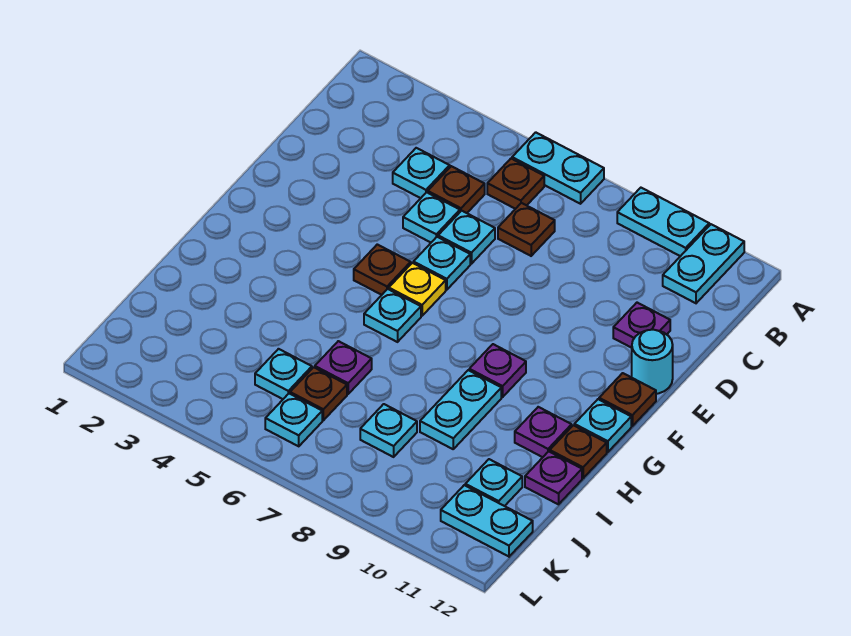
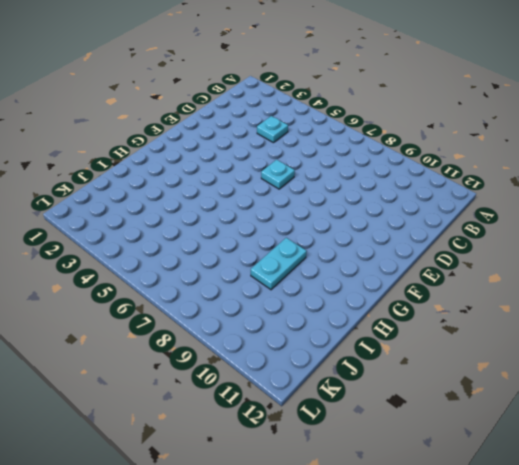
none -> cyan plate A6:A7 level 1
none -> cyan plate A9:A10 level 1
none -> cyan plate A11:B11 level 1

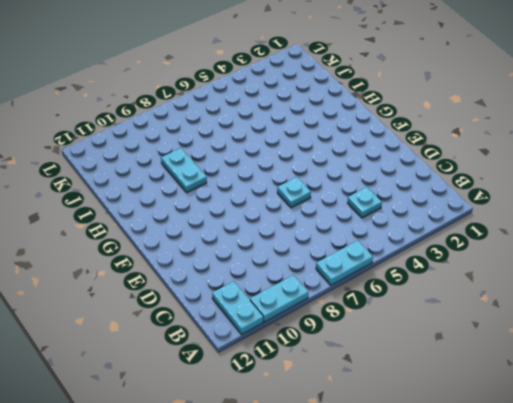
none -> brown plate B6 level 1
none -> brown plate C5 level 1
none -> brown plate C7 level 1

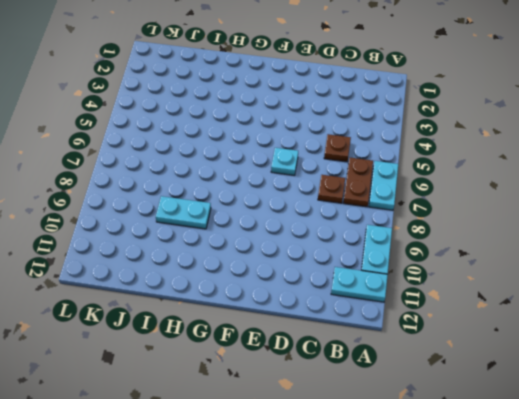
brown plate B6:B7 level 1 -> brown plate B6 level 1
none -> cyan plate C4 level 1
none -> cyan plate D5 level 1
none -> cyan plate D6 level 1

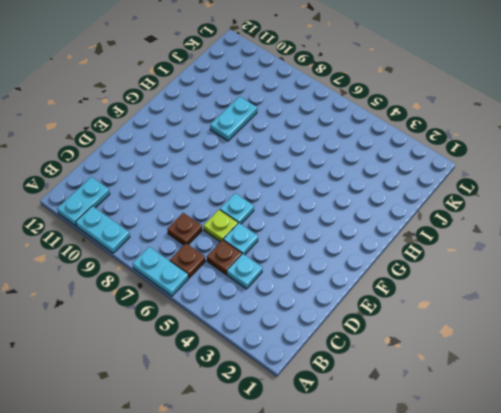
lime plate D6 level 1 -> cyan plate D6 level 1
none -> purple plate D11 level 1
none -> cyan round brick E12 level 1
none -> brown plate F5 level 1

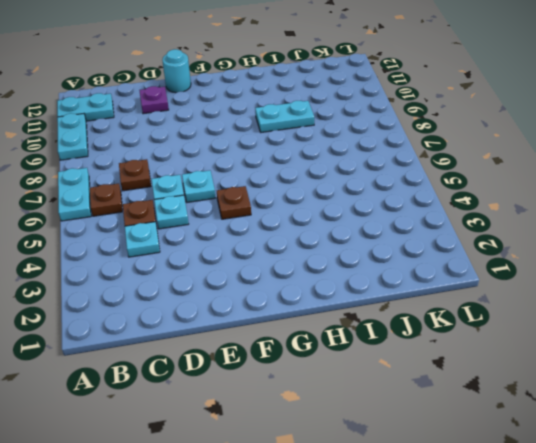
none -> yellow plate F6 level 1
none -> brown plate F12 level 1
none -> cyan plate G6 level 1

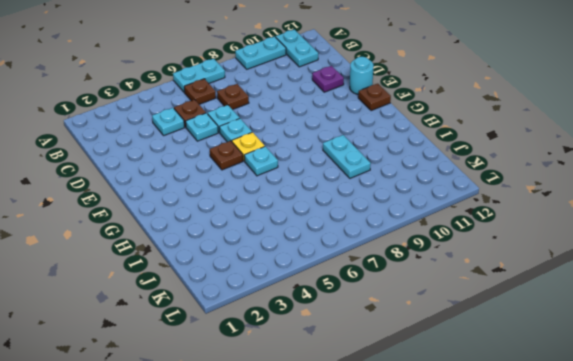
none -> purple plate G9 level 1
none -> cyan plate G12 level 1
none -> purple plate H11 level 1

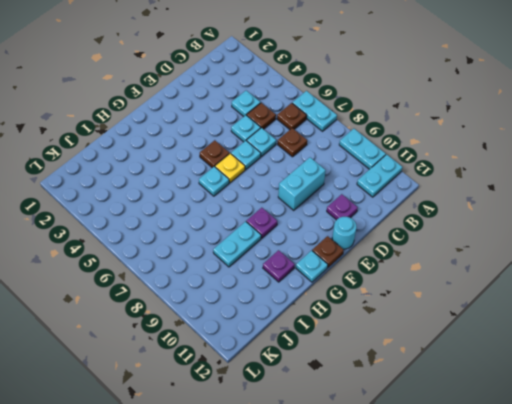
cyan brick D9:E9 level 1 -> none
none -> brown plate H12 level 1
none -> purple plate I6 level 1
none -> purple plate I12 level 1

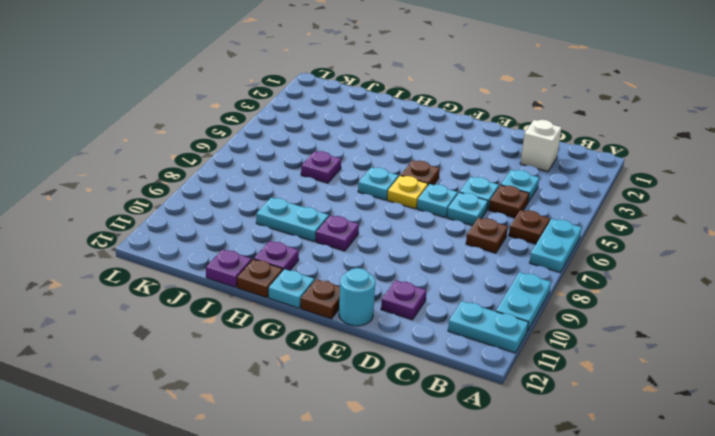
white brick C2 level 1 -> none
none -> cyan plate J5 level 1
none -> brown plate J6 level 1
none -> cyan plate J8 level 1

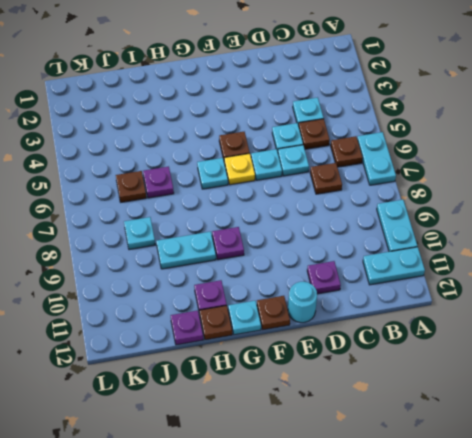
none -> cyan plate J5 level 1
none -> cyan plate J11 level 1
none -> cyan plate K6 level 1

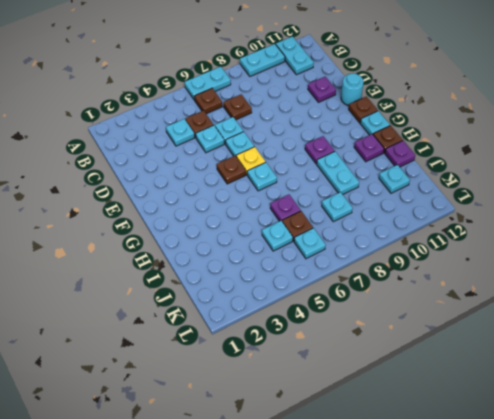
none -> cyan plate K11:K12 level 1

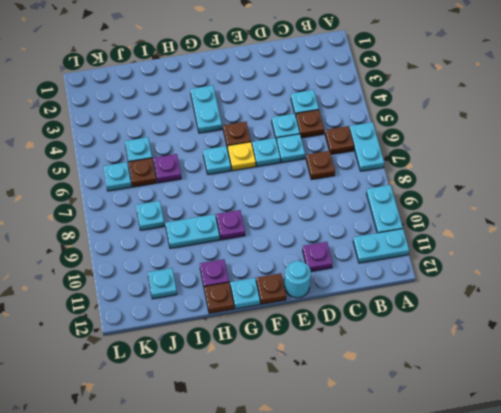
cyan plate G3:G4 level 1 -> cyan plate K11:K12 level 1
none -> purple plate I12 level 1

